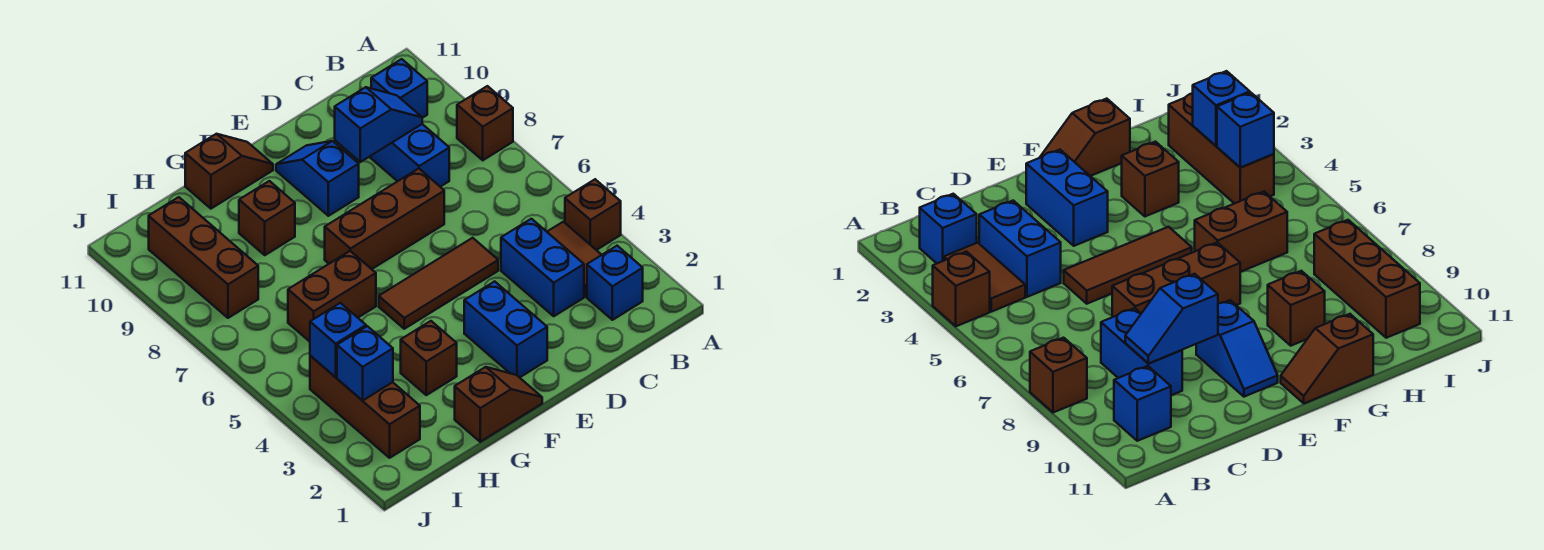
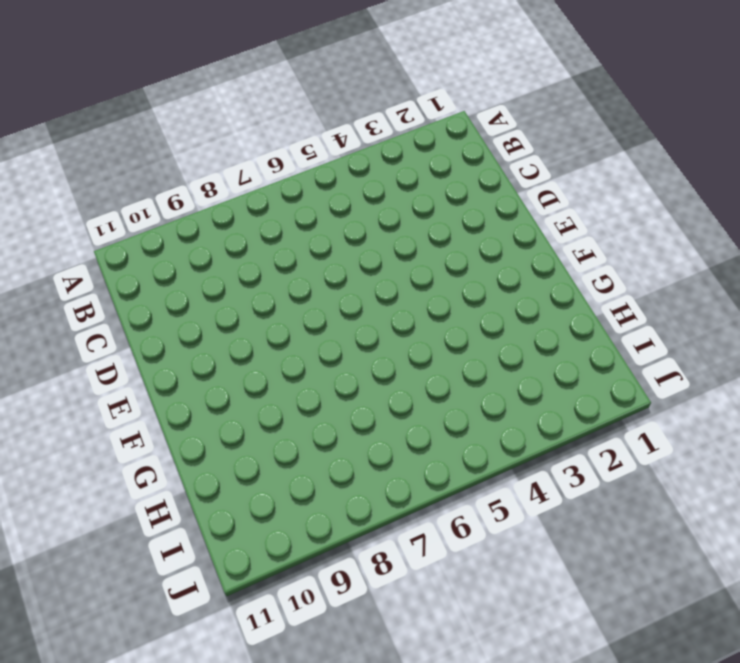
none -> brown brick A4 level 1
none -> brown brick A8 level 1
none -> blue brick B2 level 1

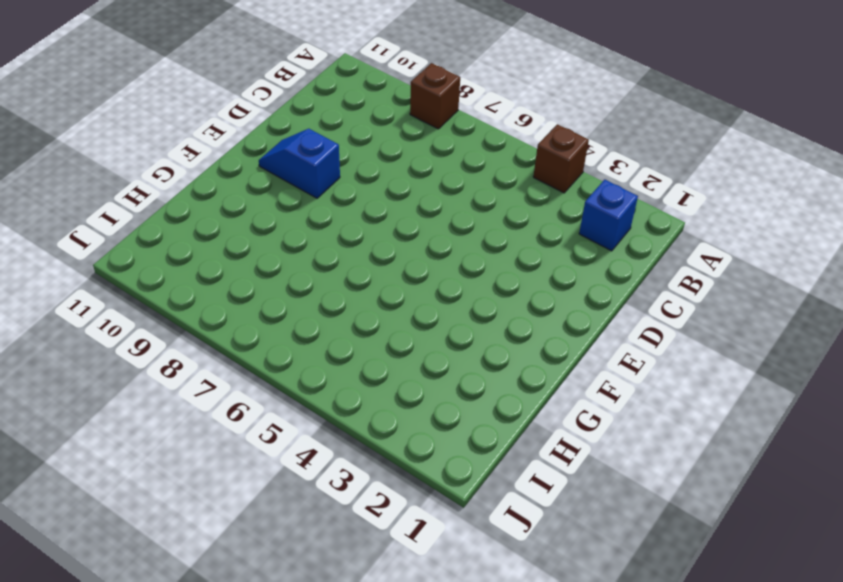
none -> brown tile B3:B4 level 1
none -> blue brick B10 level 1
none -> blue brick C3:C4 level 1

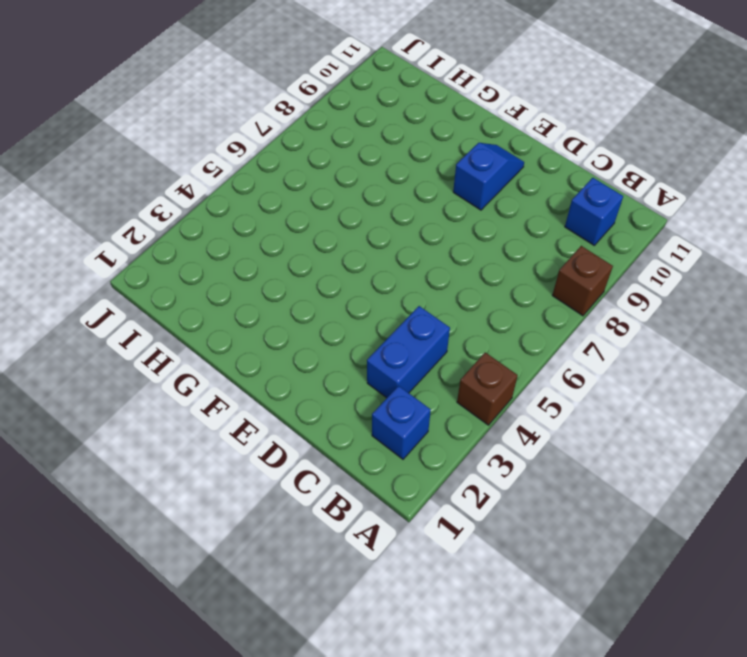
none -> brown tile B3:B4 level 1
none -> blue brick C8:C9 level 1
none -> brown tile D5:F5 level 1

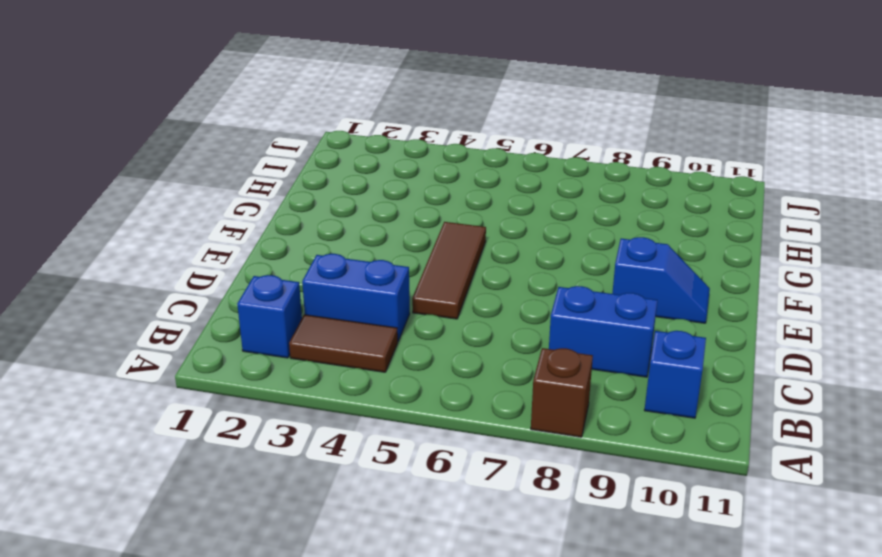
none -> brown brick A4 level 1
none -> brown brick D7:F7 level 1
none -> blue brick E2:E3 level 1

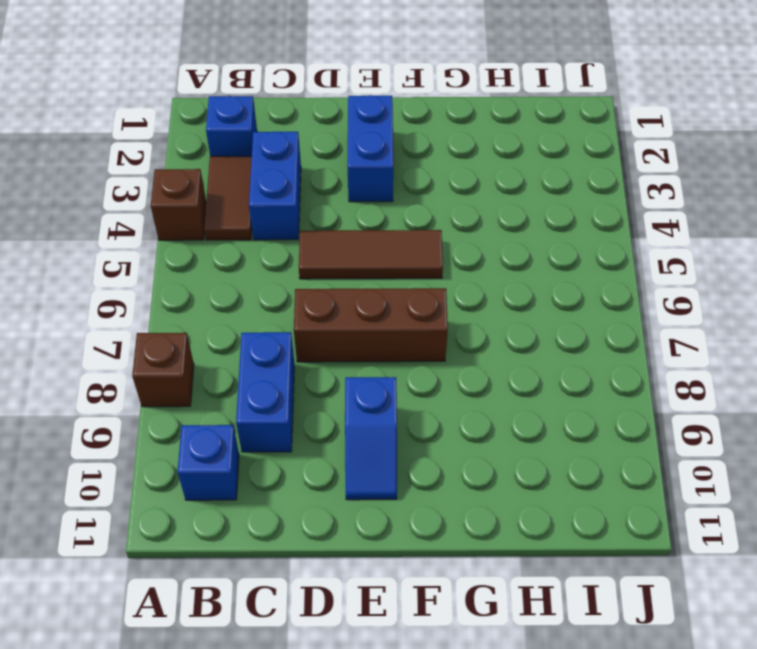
none -> brown slope F1:G1 level 1 top G
none -> brown slope F11:G11 level 1 top G
none -> brown brick G3 level 1

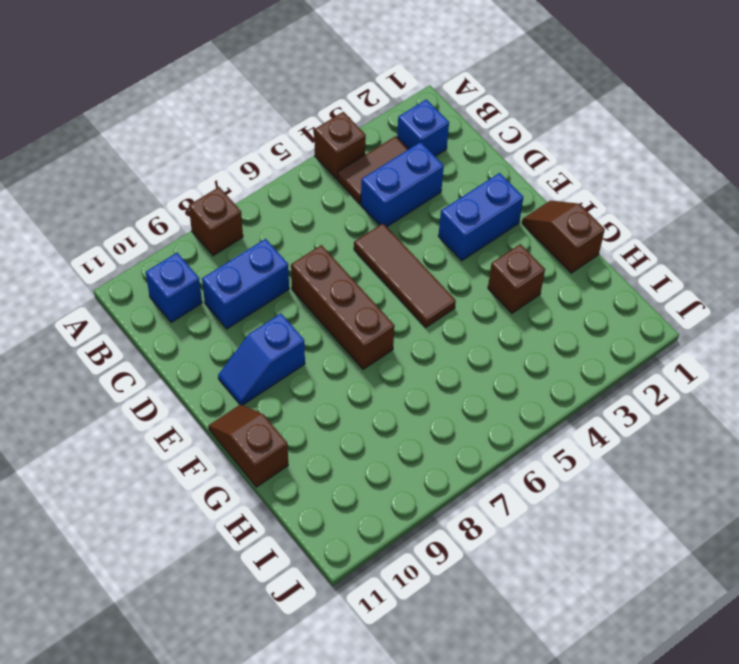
none -> brown brick G6:H6 level 1
none -> brown brick G9 level 1
none -> brown brick I2:I4 level 1

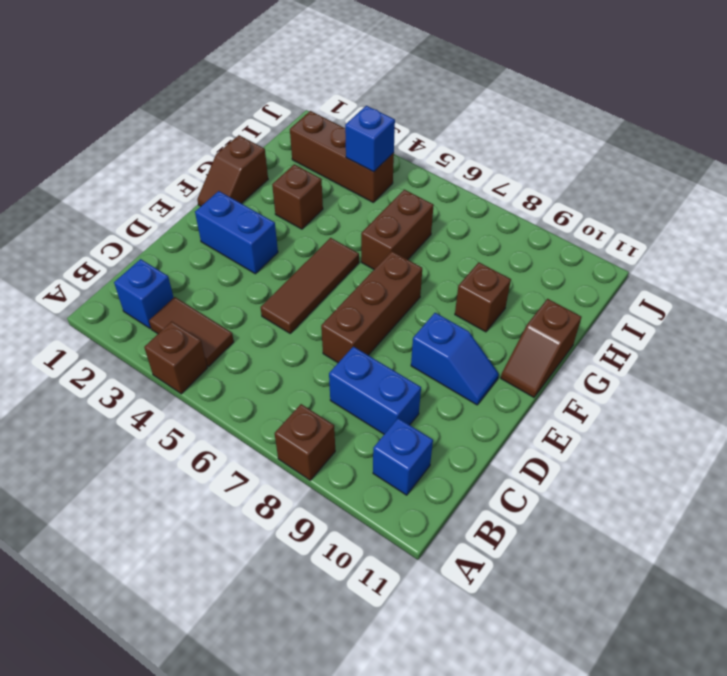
none -> blue brick C3:C4 level 1
none -> brown brick I8:I10 level 1
none -> blue slope C9:D9 level 2 top D

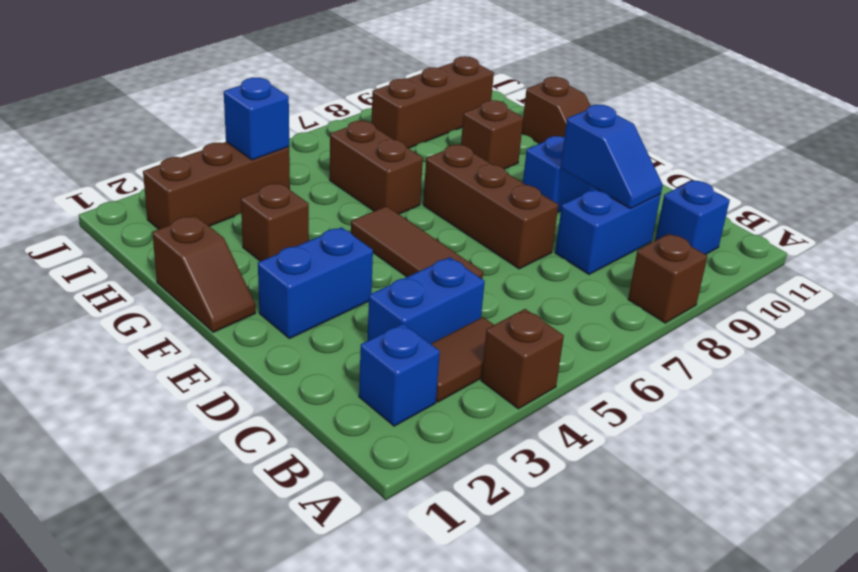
none -> blue brick I3 level 2

